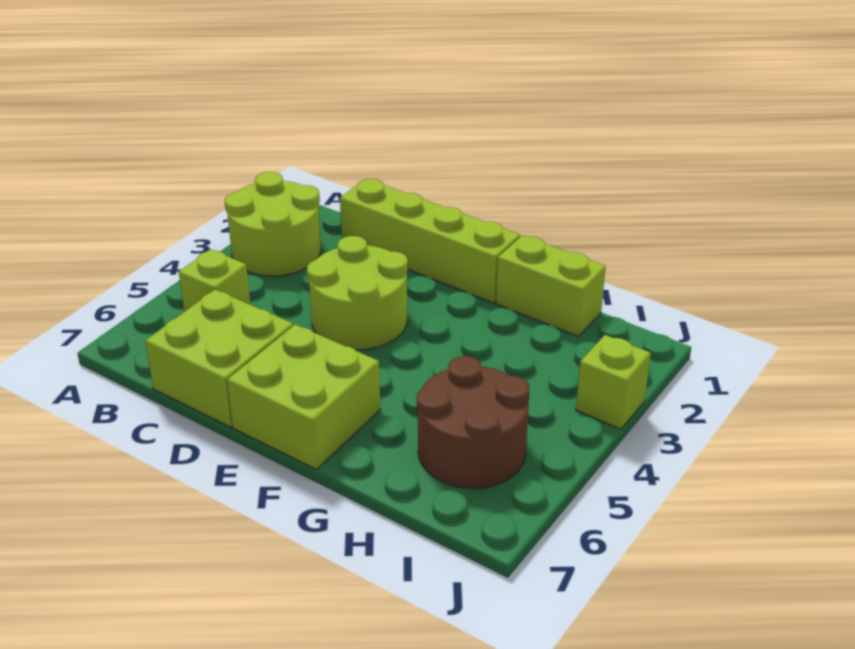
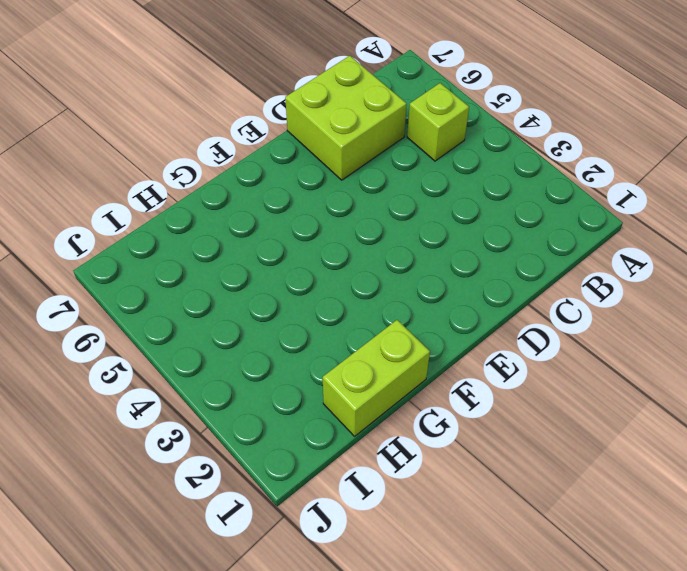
none -> lime round brick A2:B3 level 1
none -> lime brick C1:F1 level 1

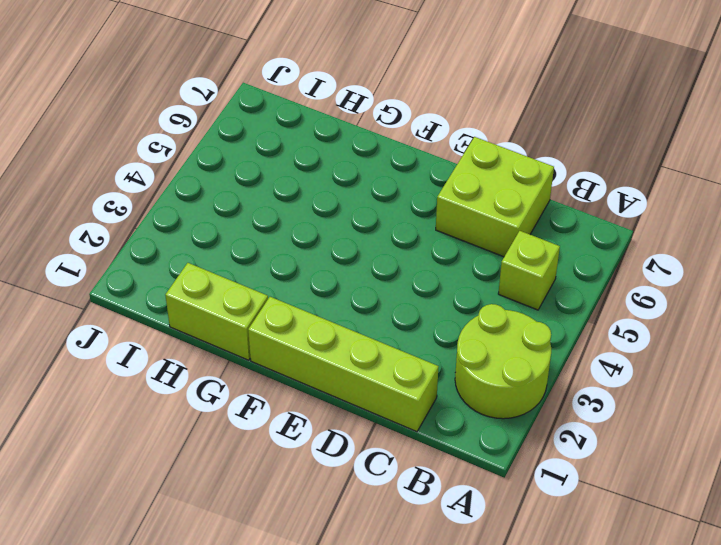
none -> lime round brick D3:E4 level 1
none -> lime brick E6:F7 level 1

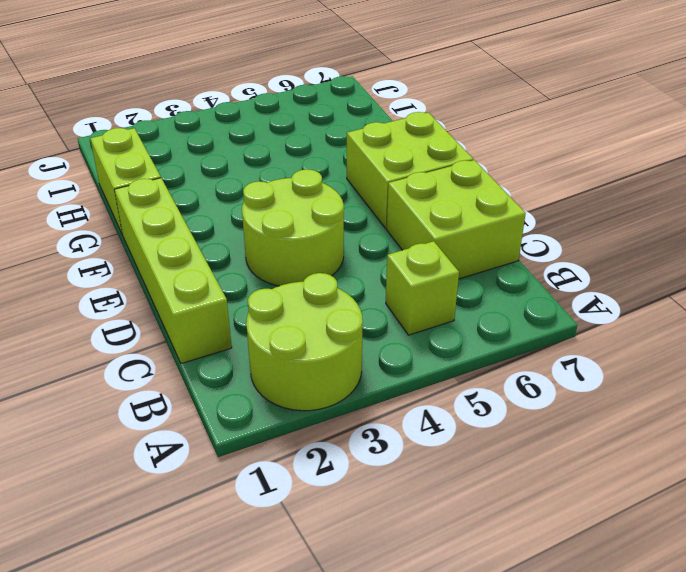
none -> brown round brick H5:I6 level 1
none -> lime brick J3 level 1

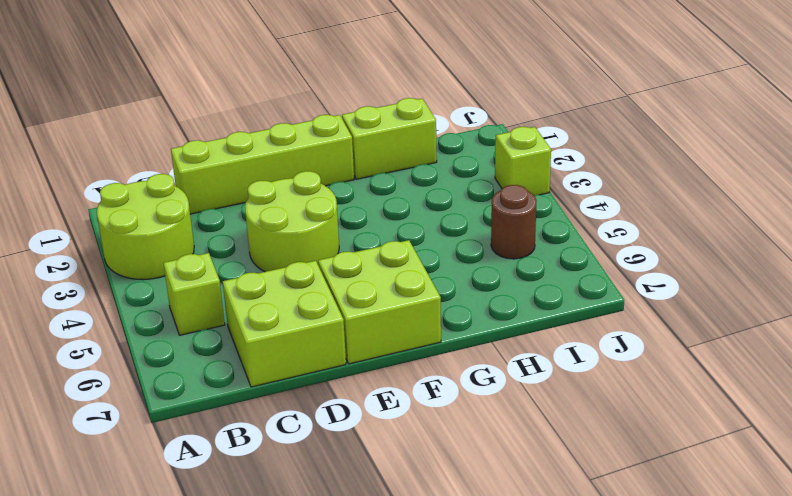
brown round brick I5 level 1 -> brown round brick H5:I6 level 1

